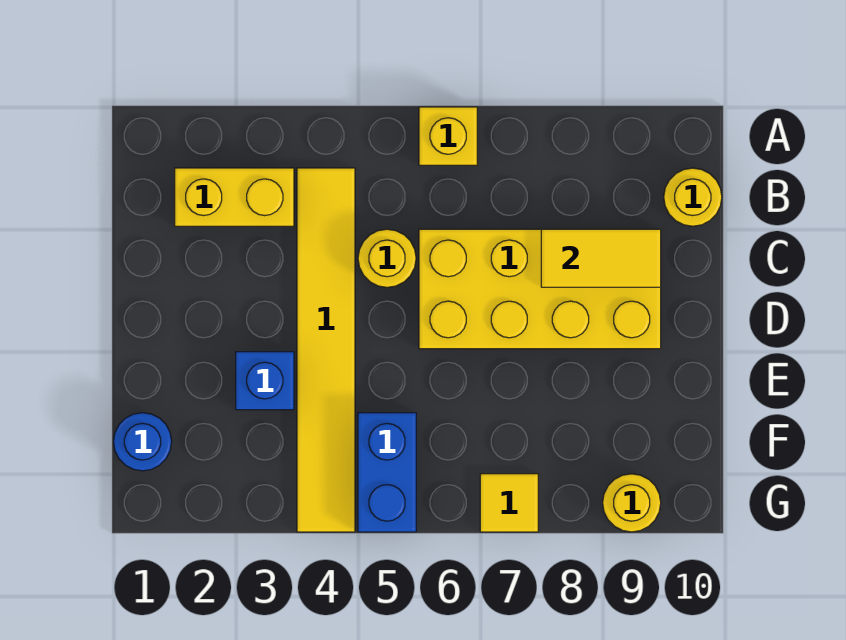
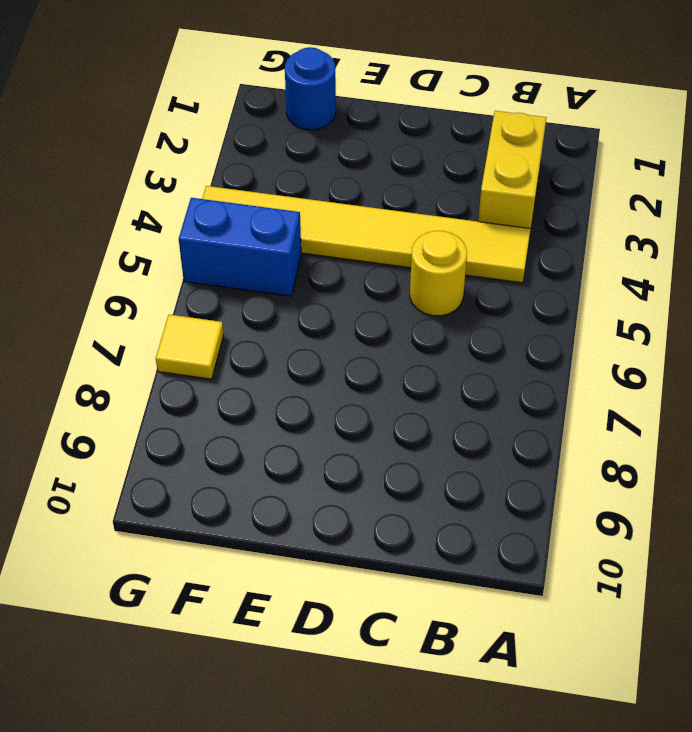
none -> yellow brick A6 level 1
none -> yellow round brick B10 level 1
none -> yellow brick C6:D9 level 1

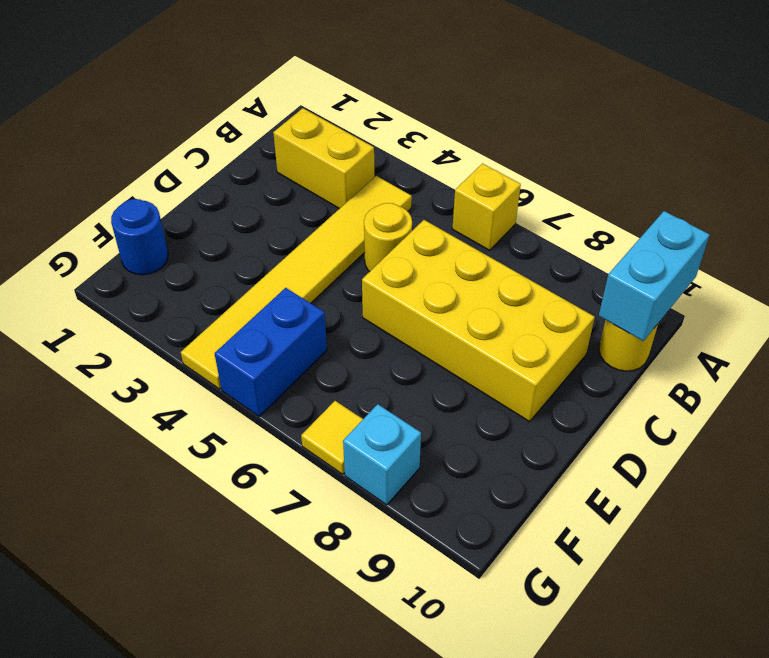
cyan brick A10:B10 level 2 -> none
cyan brick G8 level 1 -> none
none -> blue brick E3 level 1
none -> yellow round brick G9 level 1
none -> yellow tile C8:C9 level 2

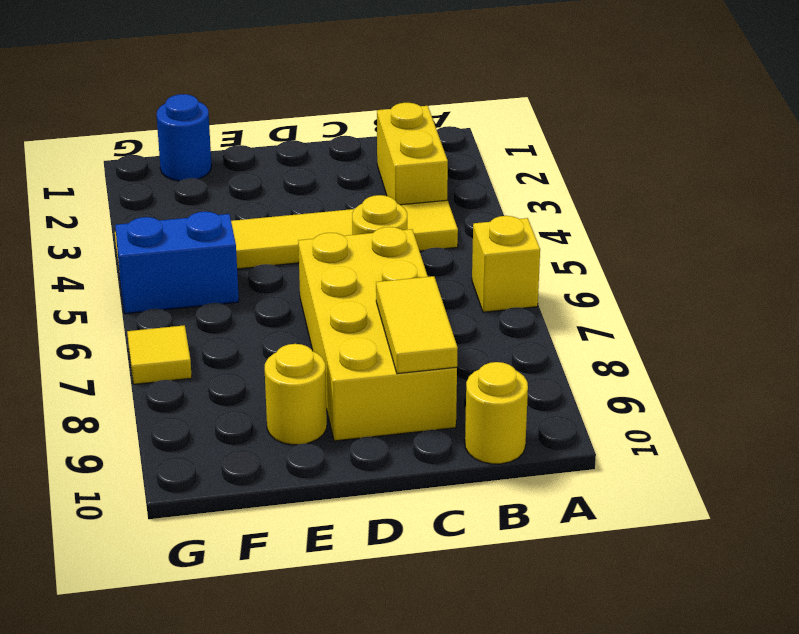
yellow round brick E9 level 1 -> yellow round brick G9 level 1
none -> blue brick E3 level 1

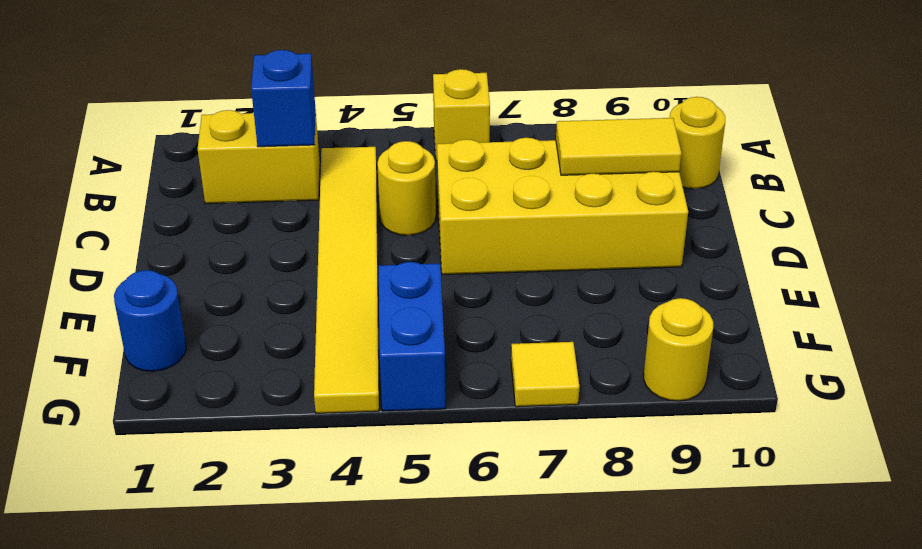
blue brick B3 level 2 -> blue brick E3 level 1

